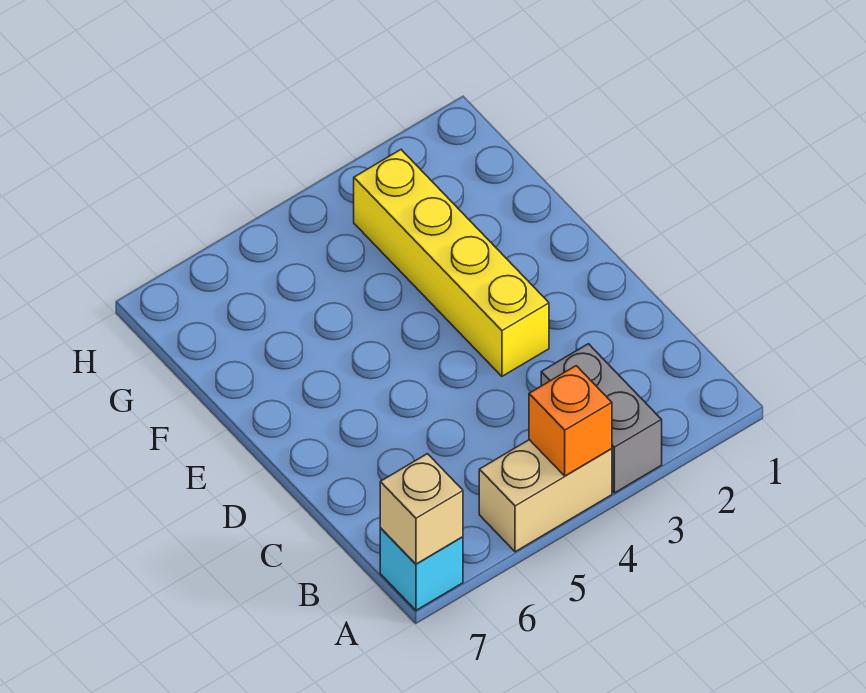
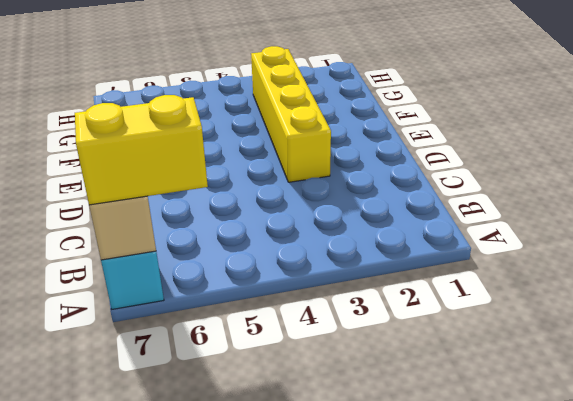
yellow brick A6:A7 level 3 -> none
none -> grey brick A3:B3 level 1
none -> tan brick A4:A5 level 1

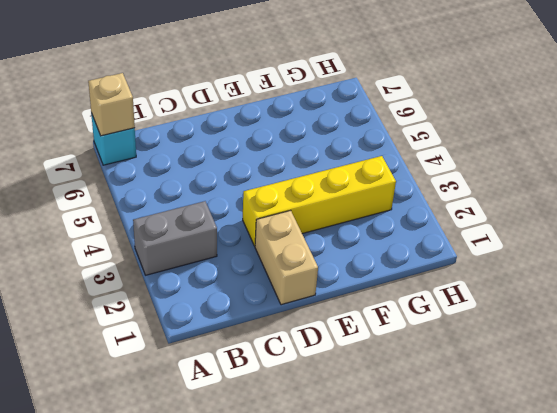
tan brick D1:D2 level 1 -> tan brick A4:A5 level 1
none -> orange brick A4 level 2

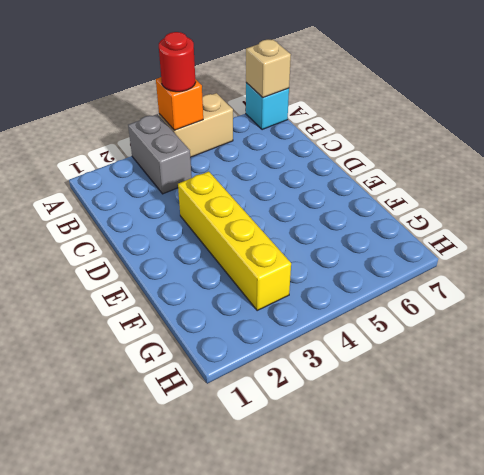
red round brick A4 level 3 -> none

